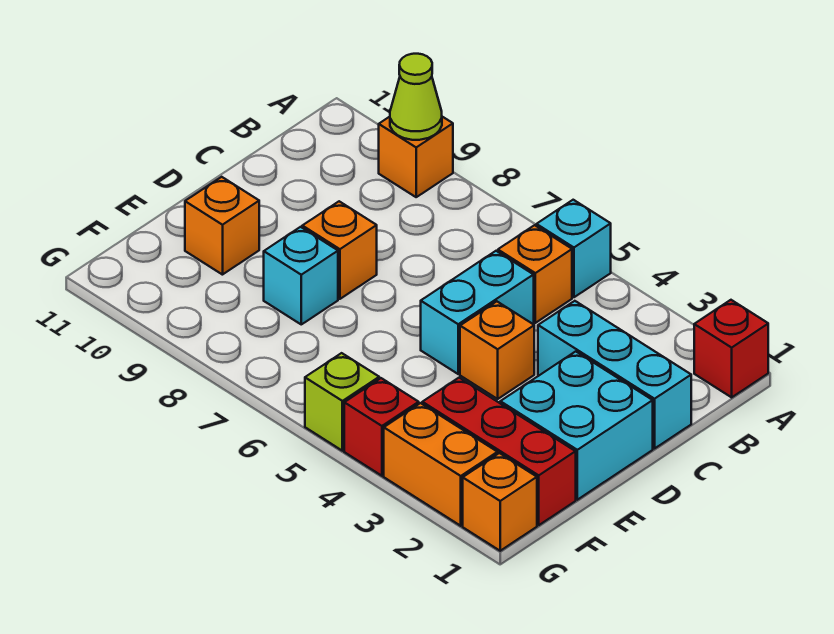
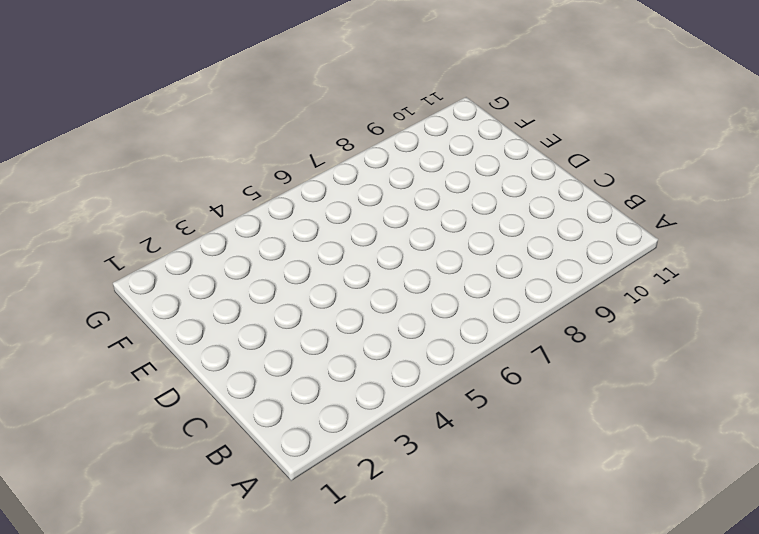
none -> red brick A1 level 1
none -> cyan brick A5 level 1
none -> orange brick A9 level 1

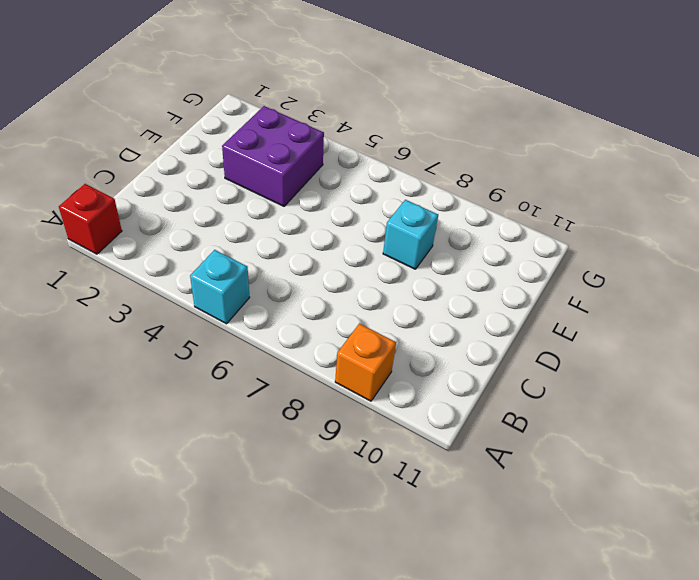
purple brick E3:F4 level 1 -> red brick F1:F3 level 1
none -> orange brick B5 level 1
none -> cyan brick C1:C3 level 1
none -> cyan brick C5:D5 level 1

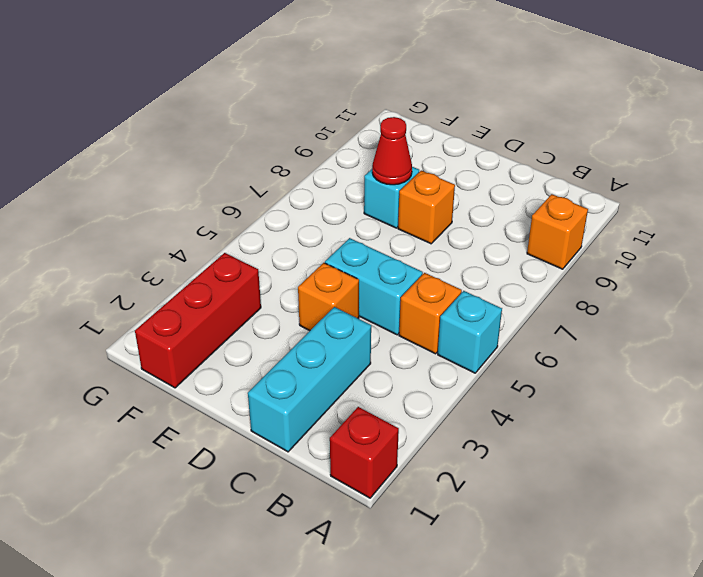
red cone E8 level 2 -> none
none -> cyan brick D1:E2 level 1
none -> orange brick E10 level 1
none -> orange brick G1 level 1

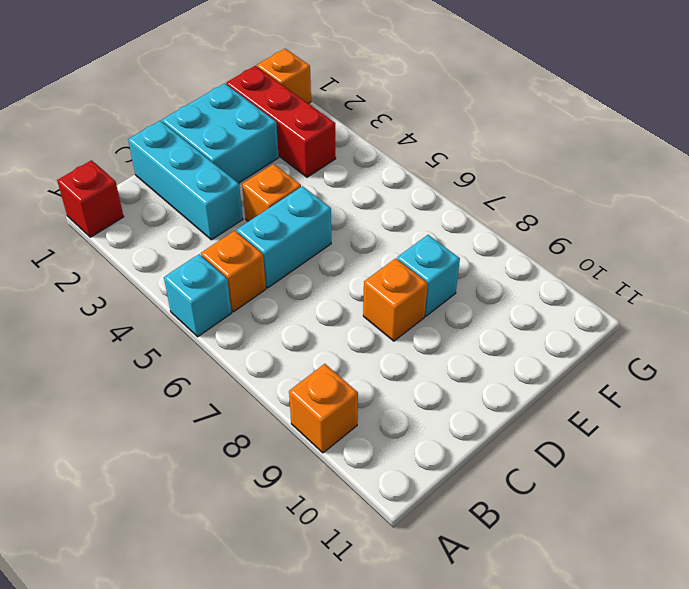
none -> orange brick E10 level 1
none -> orange brick G2:G3 level 1
none -> red brick G4 level 1

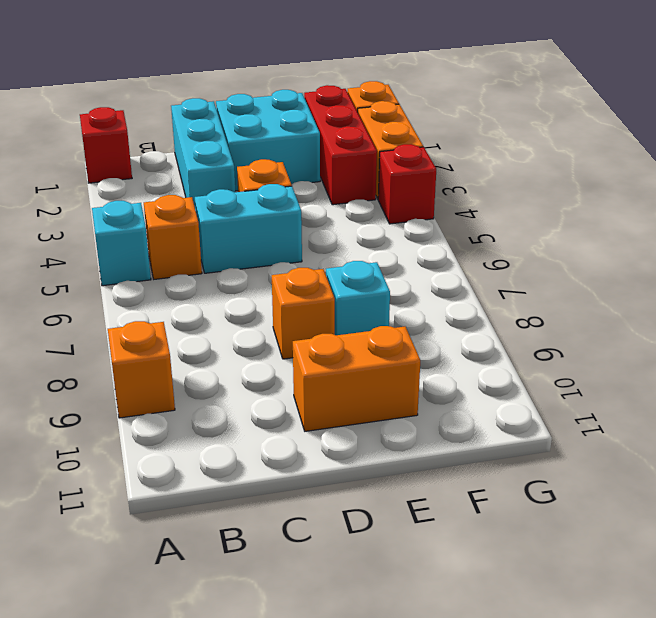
orange brick D10:E10 level 1 -> orange brick E10 level 1
none -> lime brick G5 level 1
none -> lime cone A9 level 2

